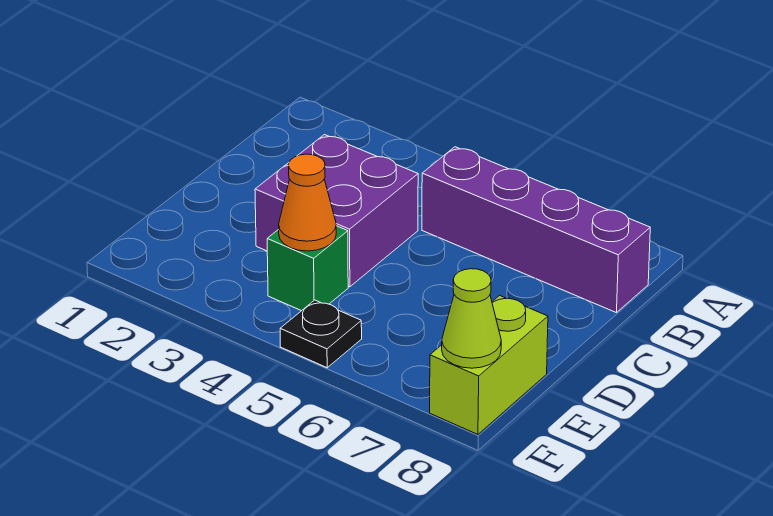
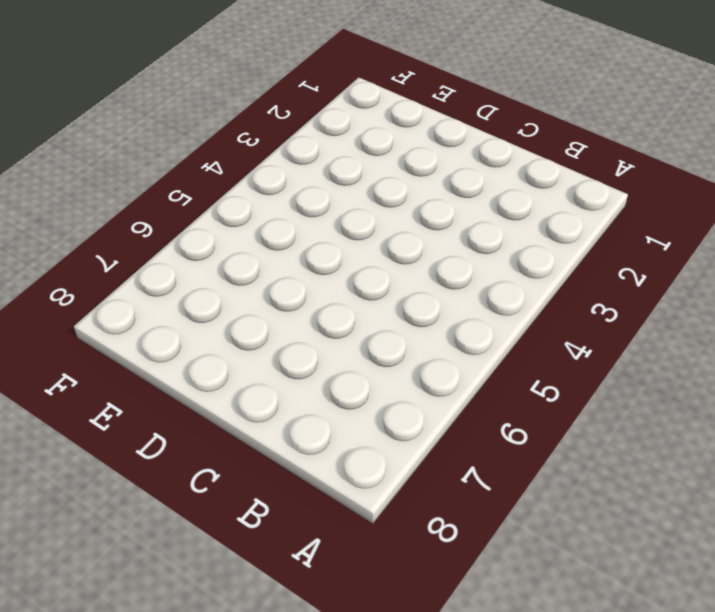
none -> purple brick B5:B8 level 1
none -> purple brick C3:D4 level 1

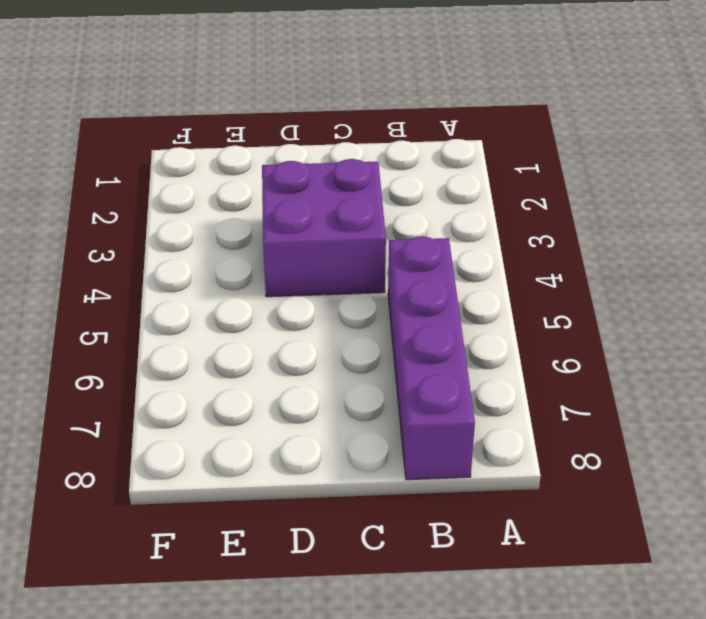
none -> green brick E4 level 1
none -> lime brick E8:F8 level 1

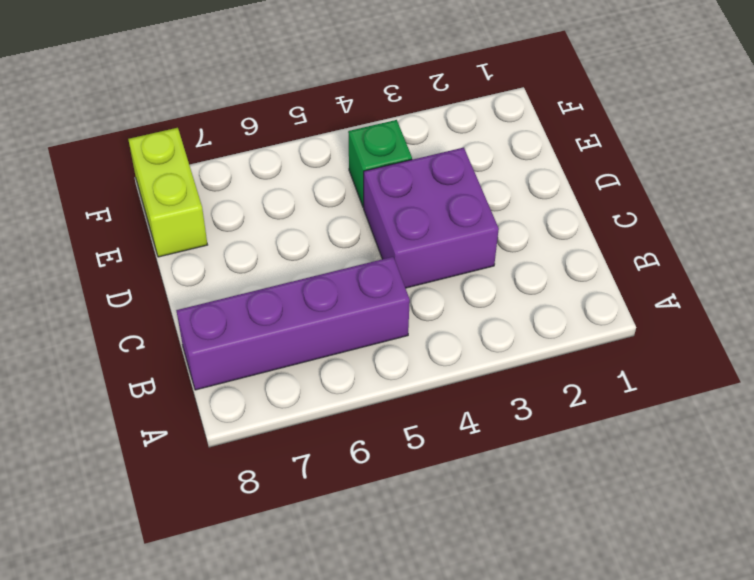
none -> black plate F5 level 1
none -> orange cone E4 level 2

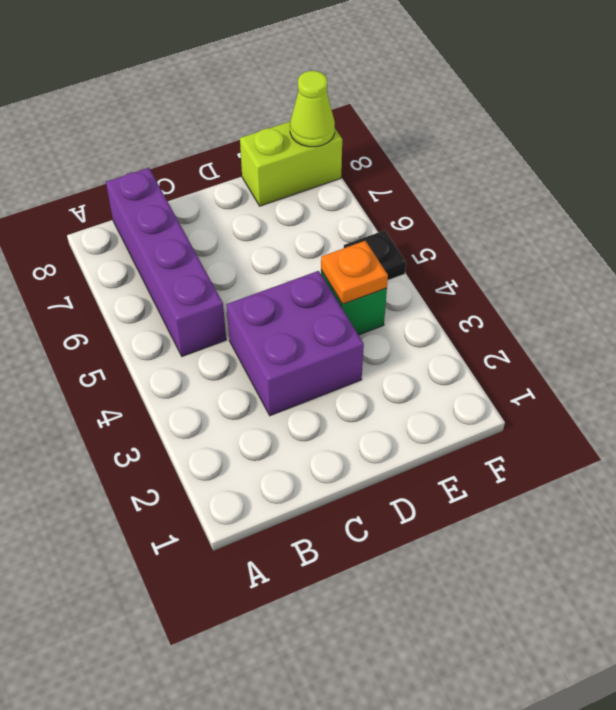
orange plate E4 level 2 -> orange cone E4 level 2

